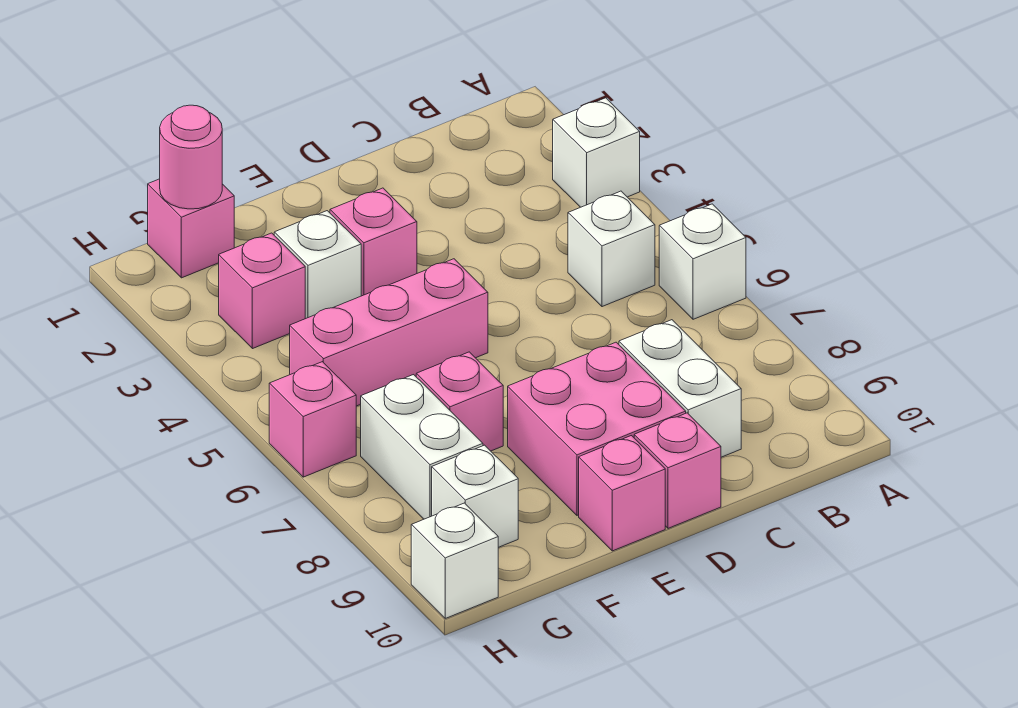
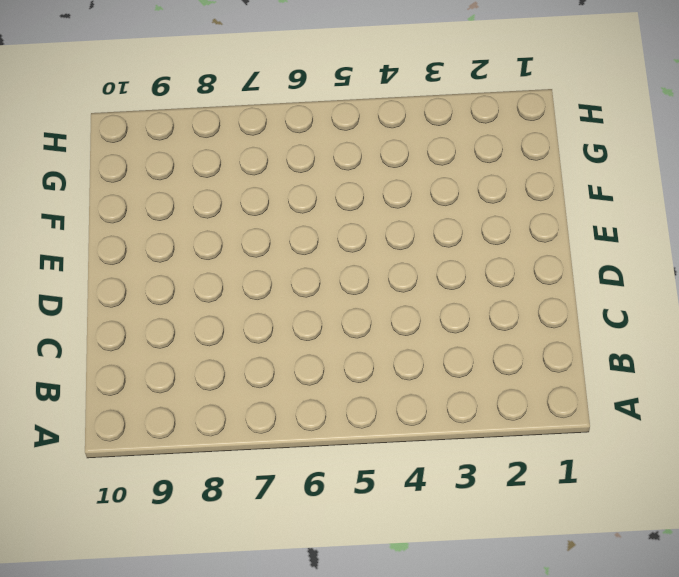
none -> white brick A3 level 1
none -> white brick A6 level 1
none -> white brick B5 level 1

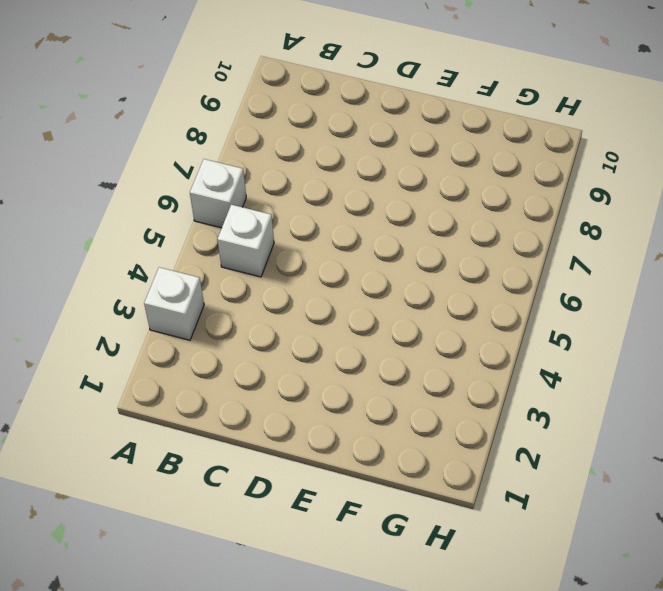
none -> white brick C8:C9 level 1
none -> pink brick D8:E9 level 1
none -> pink brick D10 level 1

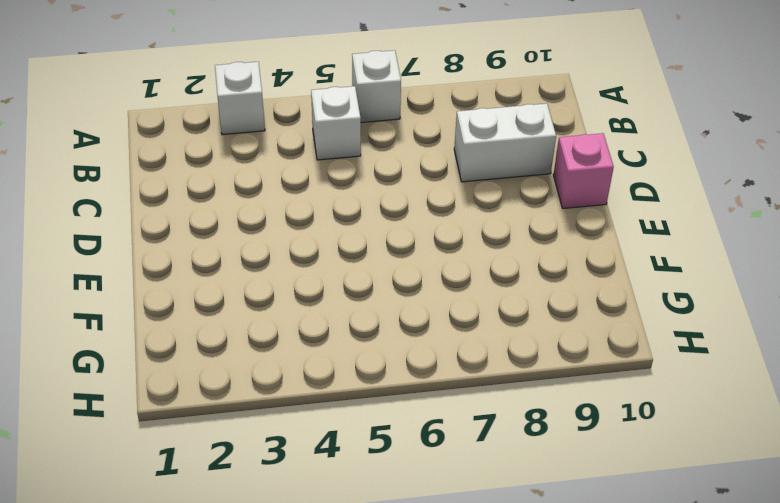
none -> pink brick D8:E9 level 1
none -> pink brick E3 level 1
none -> pink brick E5:G5 level 1

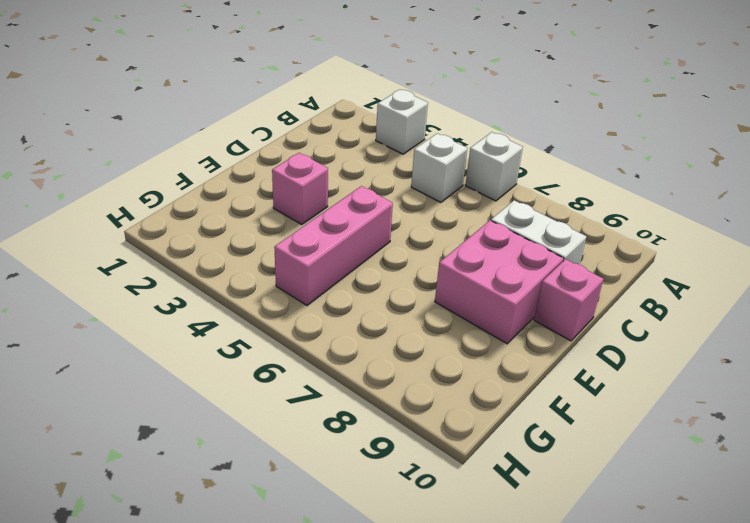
none -> pink brick E10 level 1
none -> white brick F3 level 1
none -> pink brick F7 level 1

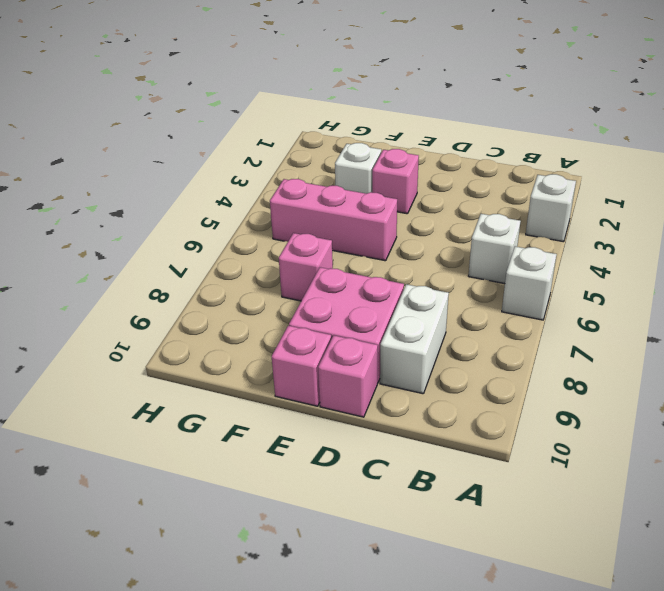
none -> pink brick G1 level 1
none -> pink brick G3 level 1
none -> white brick G7:G8 level 1

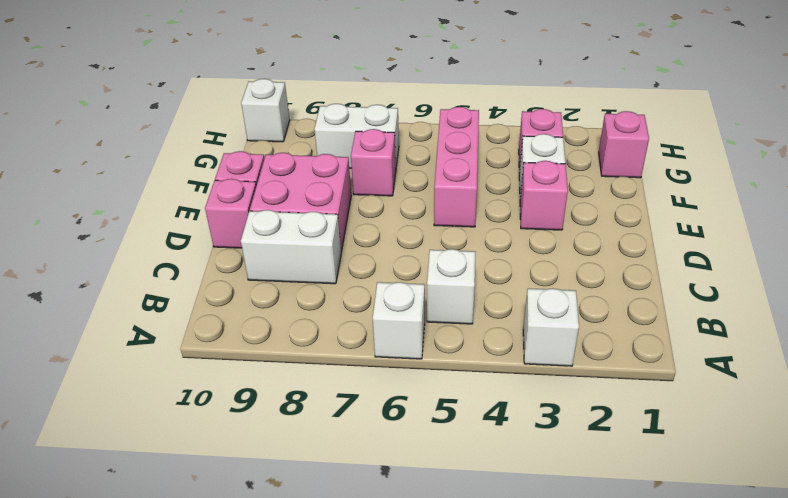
none -> white brick G9 level 1
none -> pink brick H6 level 1
none -> pink round brick G1 level 2

